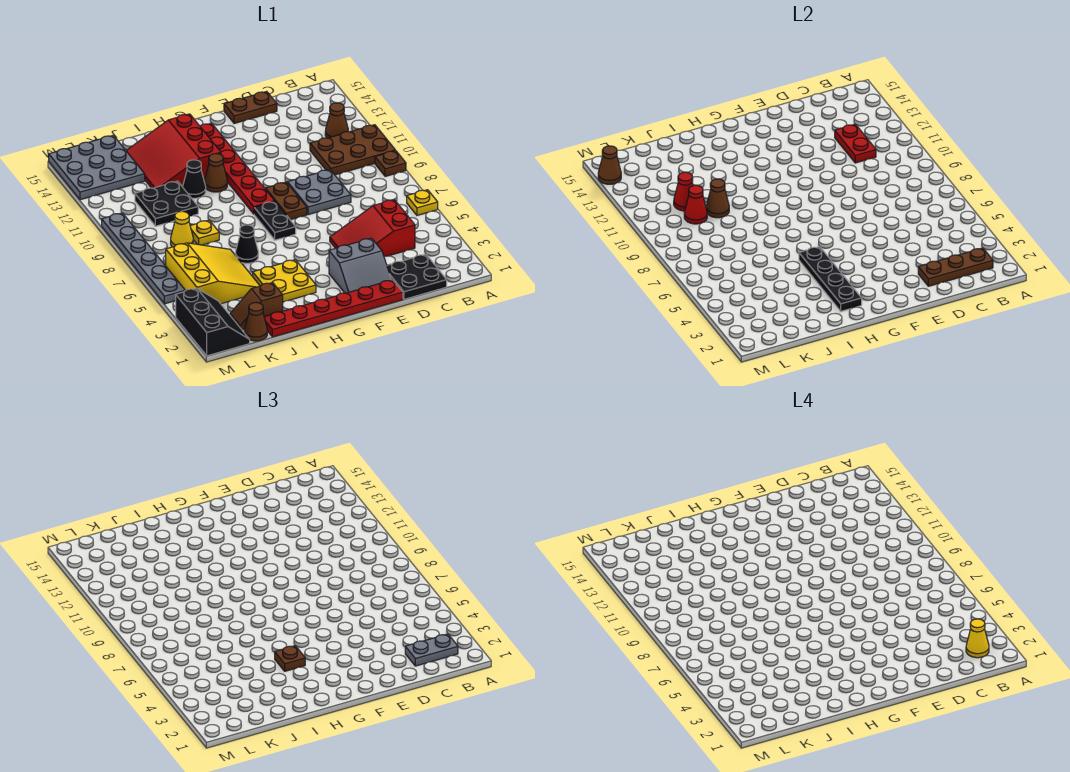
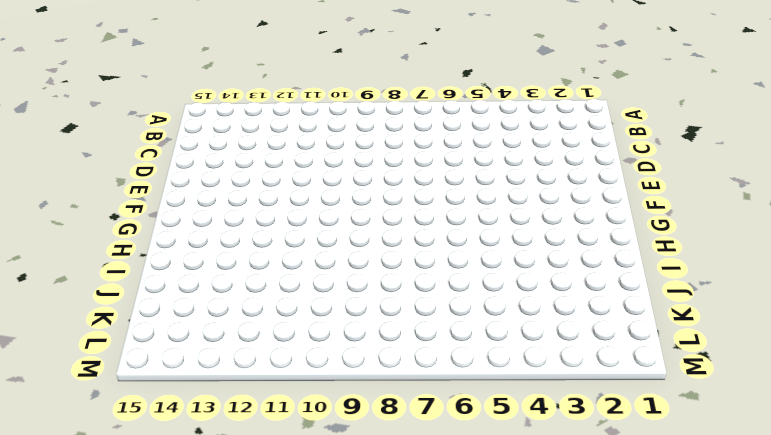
none -> yellow plate A6 level 1
none -> brown plate A9 level 1
none -> brown plate A10:C11 level 1
none -> brown cone B12 level 1

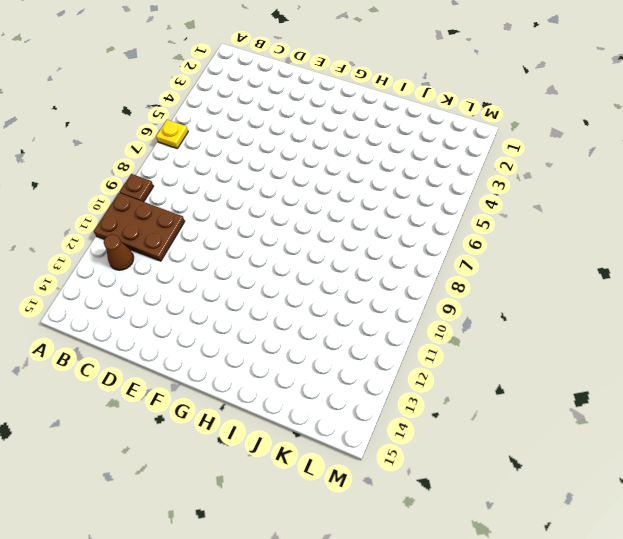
none -> black plate C1:D2 level 1
none -> red slope C4:E5 level 1 top C
none -> grey plate D8:E9 level 1
none -> brown plate D15:E15 level 1

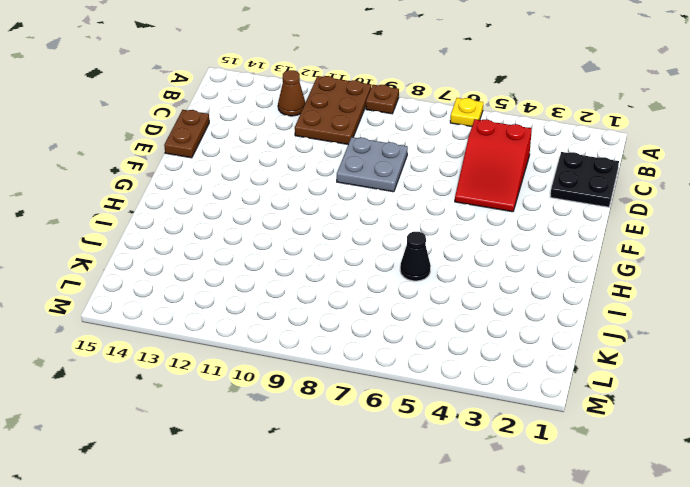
none -> red plate E1:J1 level 1
none -> grey slope E2:F3 level 1 top 3
none -> brown plate F8:F9 level 1
none -> black plate G7:G8 level 1

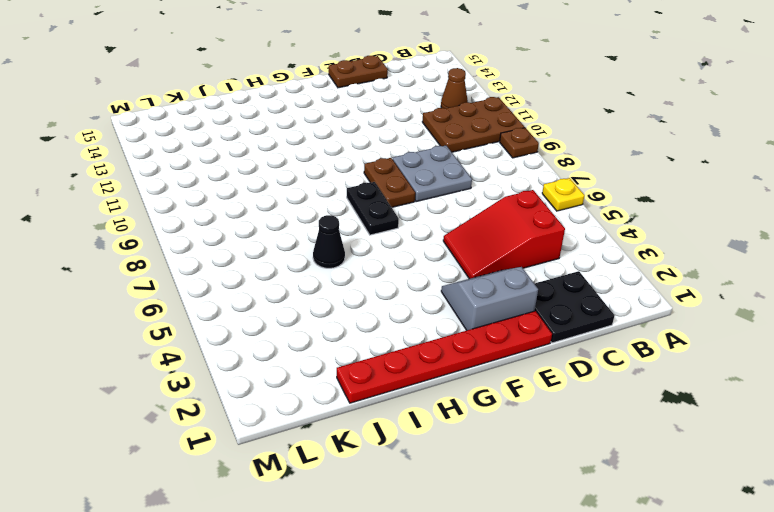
grey slope E2:F3 level 1 top 2 -> grey slope E2:F3 level 1 top 3
none -> red plate G9:G14 level 1
none -> yellow plate H3:I4 level 1
none -> brown cone H11 level 1
none -> red slope H12:J14 level 1 top H

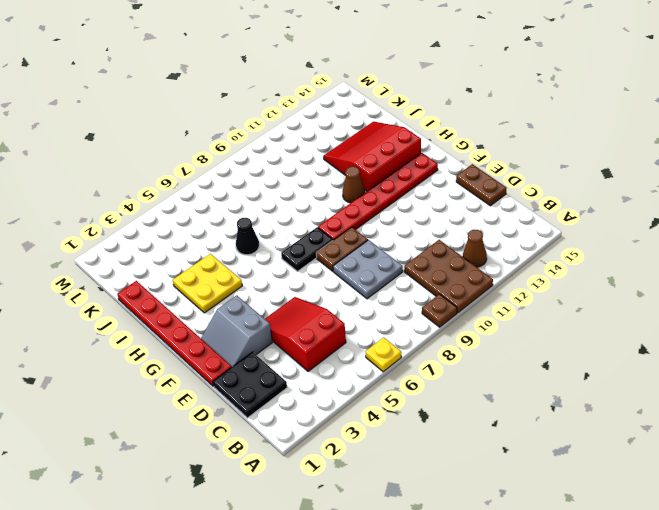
none -> black cone I11 level 1
none -> brown slope J2:K2 level 1 top J
none -> yellow slope J4:L6 level 1 top L
none -> yellow plate J8 level 1

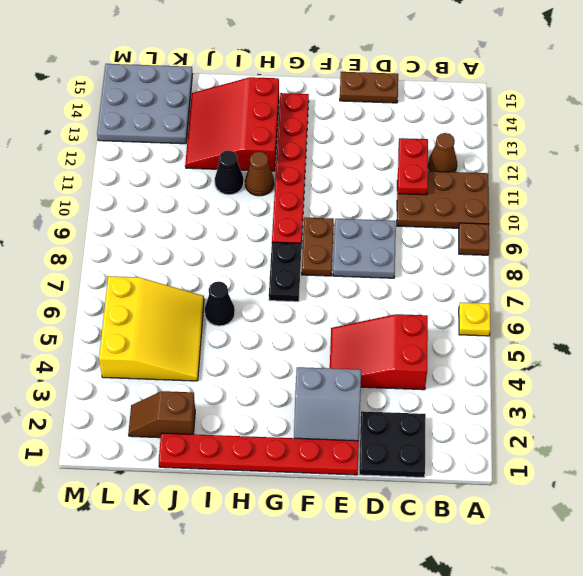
none -> yellow plate H3:I4 level 1
none -> yellow plate J8 level 1
none -> black plate J10:K11 level 1
none -> brown cone K1 level 1

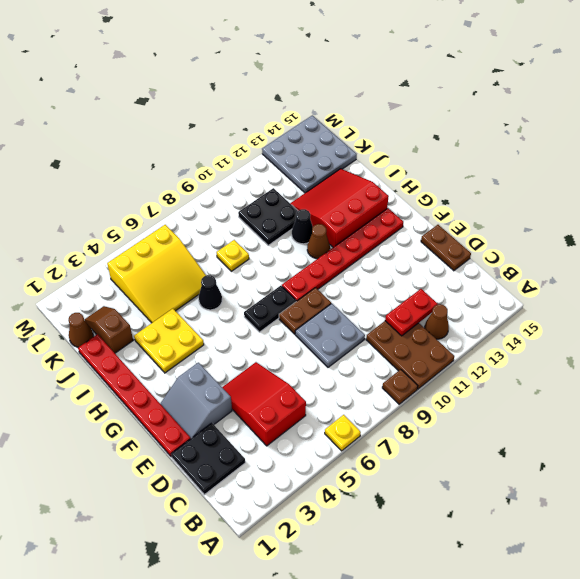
none -> yellow cone K8 level 1
none -> black slope L1:M3 level 1 top M
none -> grey plate M5:M10 level 1
none -> brown plate B2:D2 level 2

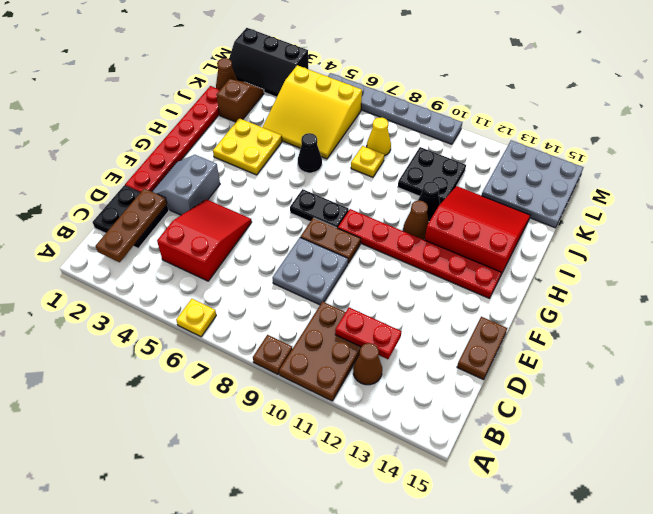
none -> black plate H2:H5 level 2
none -> brown cone J10 level 2
none -> red cone K10 level 2
none -> red cone K11 level 2

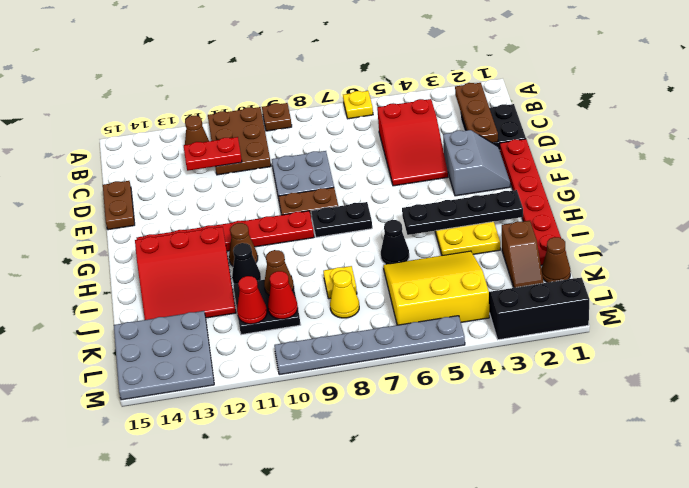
none -> brown cone M14 level 2
none -> grey plate B2:C2 level 3
none -> brown plate H4 level 3
none -> yellow cone B2 level 4

